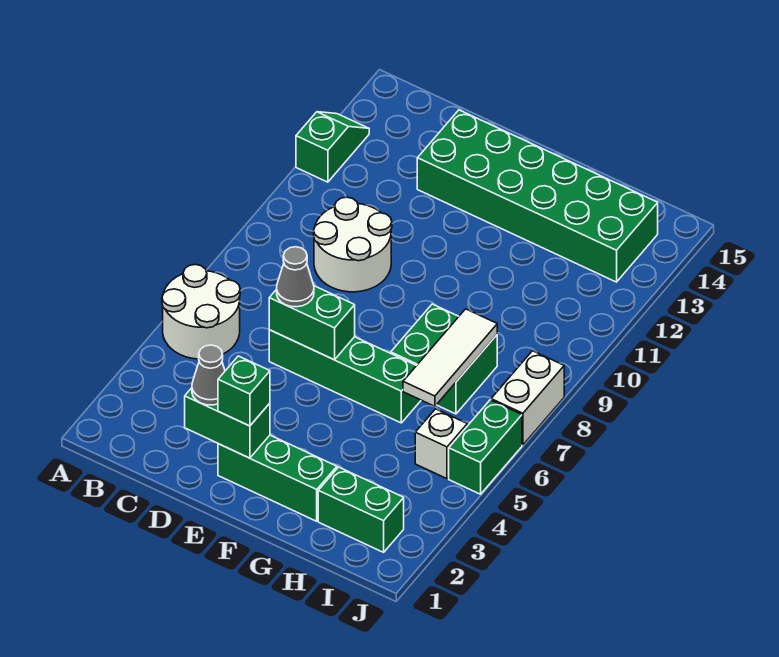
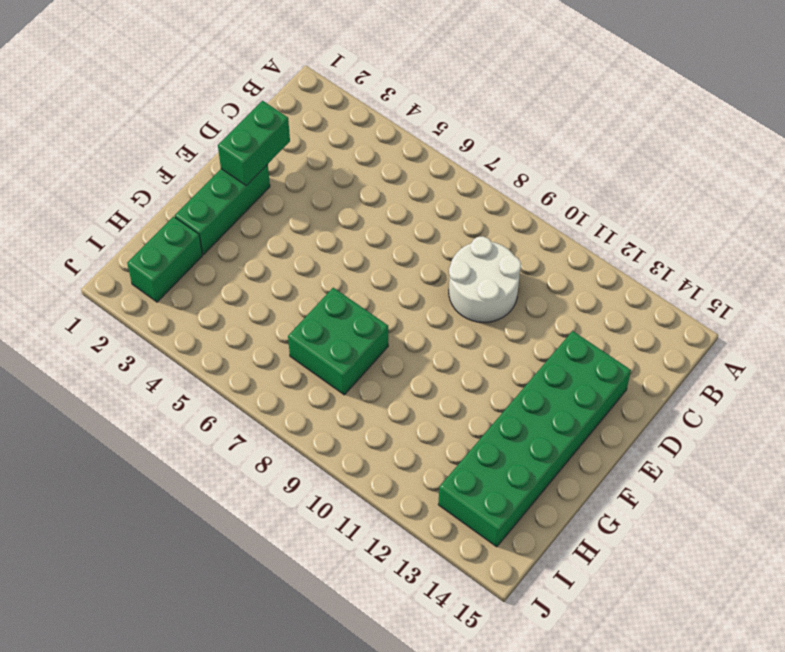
none -> white round brick A5:B6 level 1
none -> green slope A12:A13 level 1 top 12
none -> green brick D6:G6 level 1

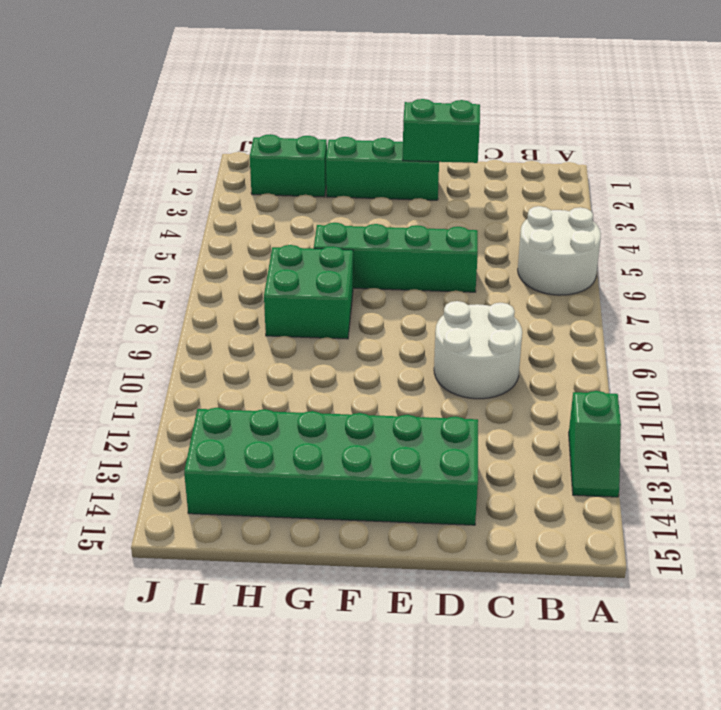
none -> white brick I5 level 1
none -> green brick J5:J6 level 1
none -> white brick J7:J8 level 1

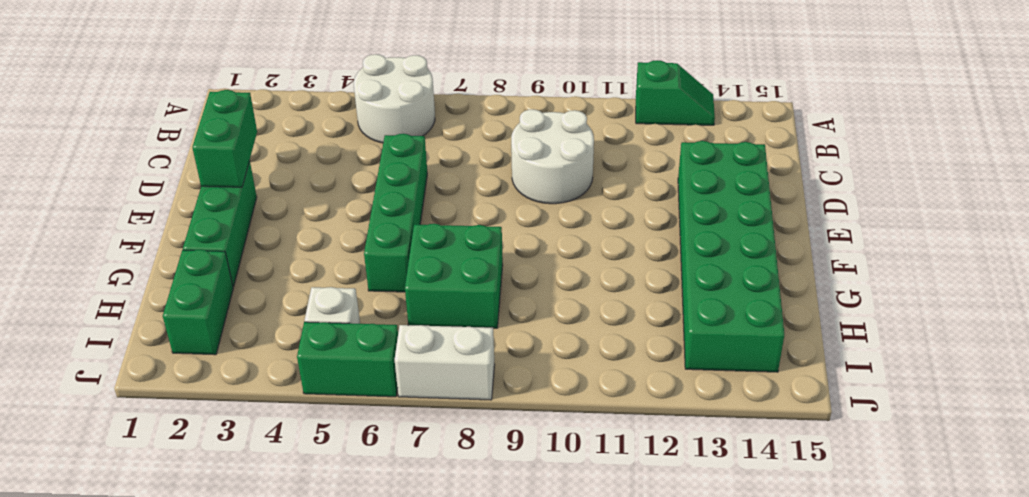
none -> green brick D6:E6 level 2
none -> white tile H6:H8 level 2
none -> grey cone D2 level 3

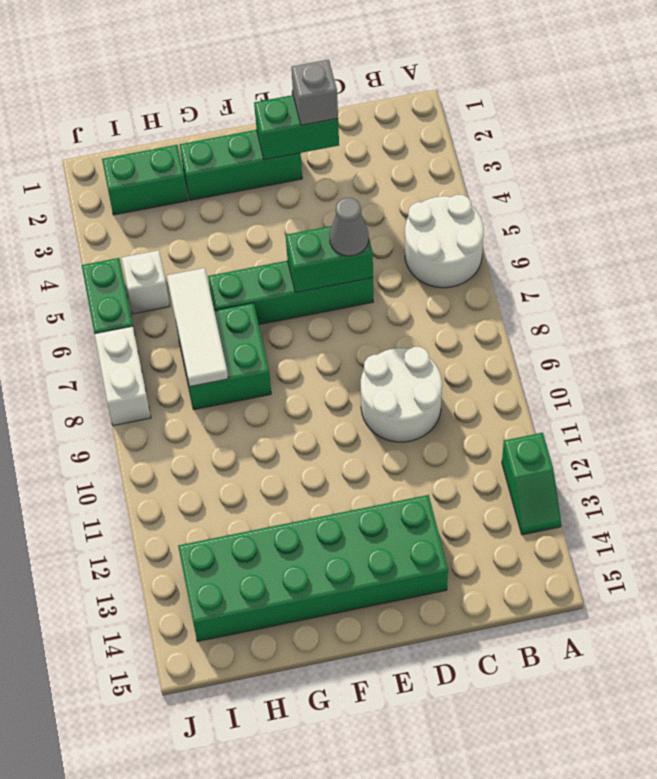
grey brick D2 level 3 -> grey cone D2 level 3
none -> green brick E2 level 3

